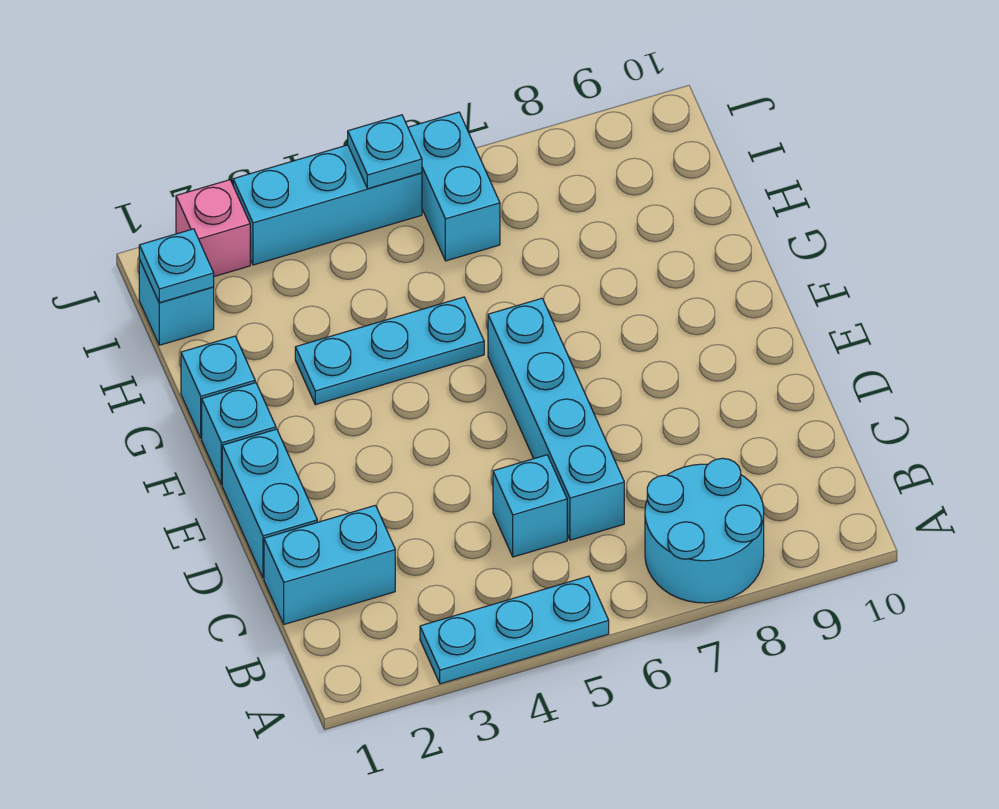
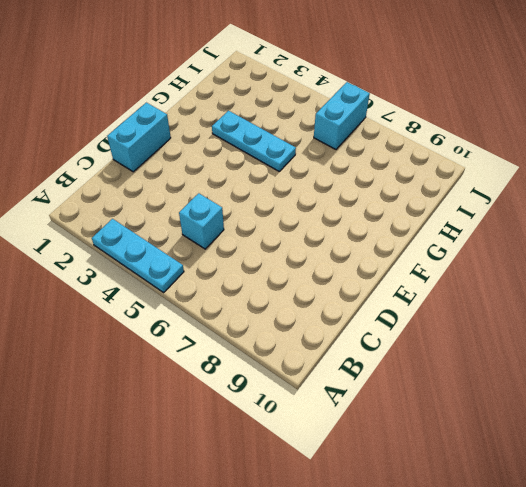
none -> cyan round brick A7:B8 level 1
none -> cyan brick C1:C2 level 1
none -> cyan brick C6:F6 level 1

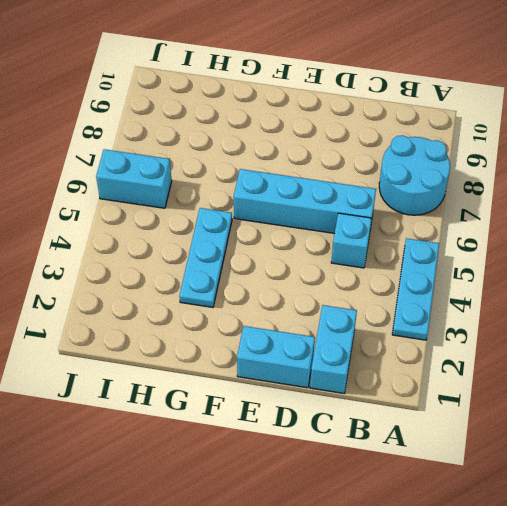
none -> cyan brick F1 level 1
none -> cyan brick G1 level 1
none -> cyan brick I1 level 1

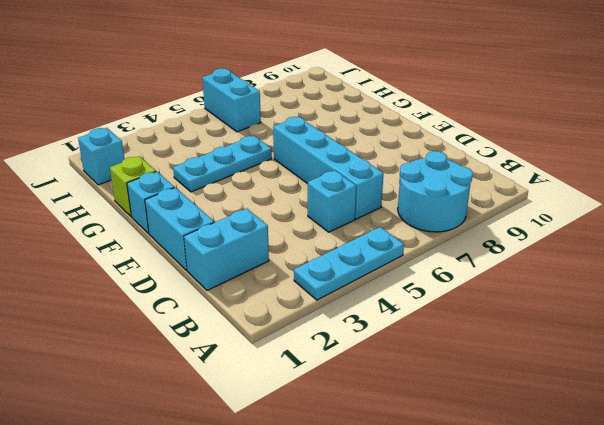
lime brick G1 level 1 -> cyan brick G1 level 1
none -> pink brick J2 level 1
none -> cyan brick J3:J5 level 1
none -> cyan plate I1 level 2

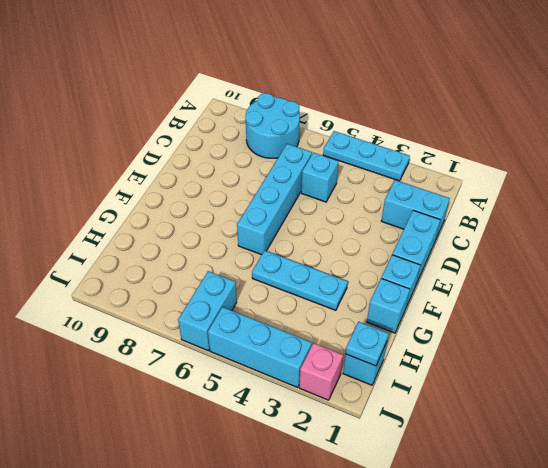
none -> cyan plate J5 level 2

